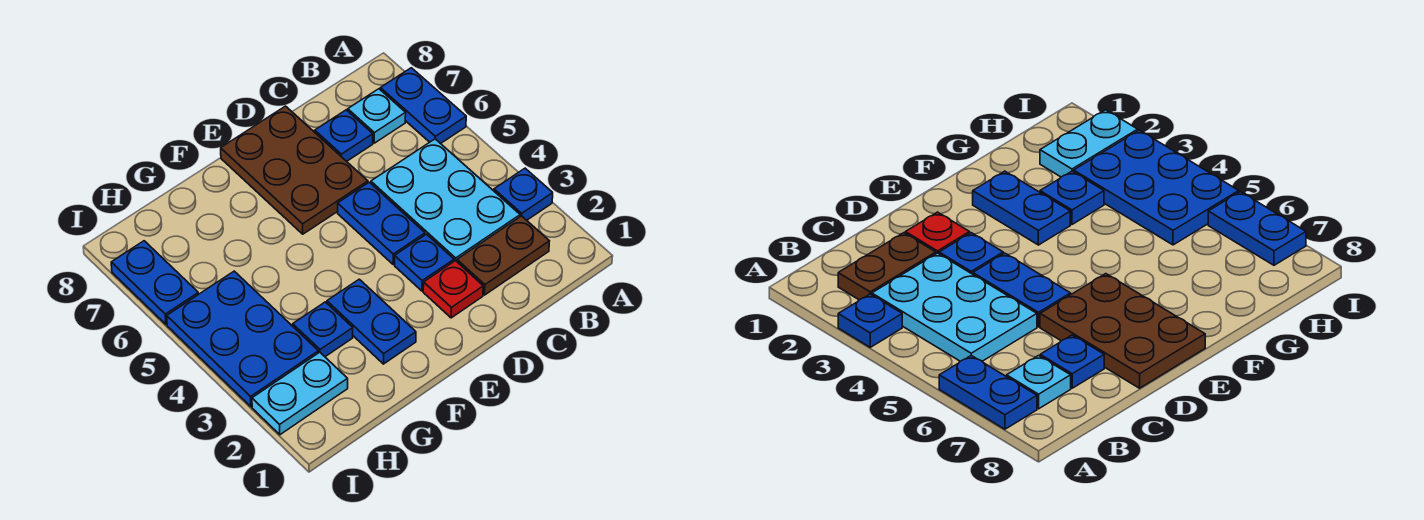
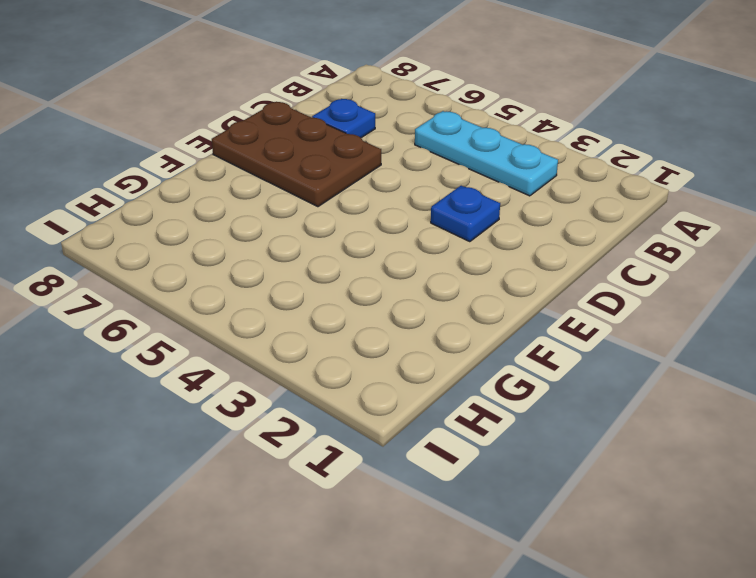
cyan plate B3:B5 level 1 -> cyan plate B3:C5 level 1
none -> blue plate A3 level 1
none -> blue plate A6:A7 level 1
none -> brown plate B2:C2 level 1

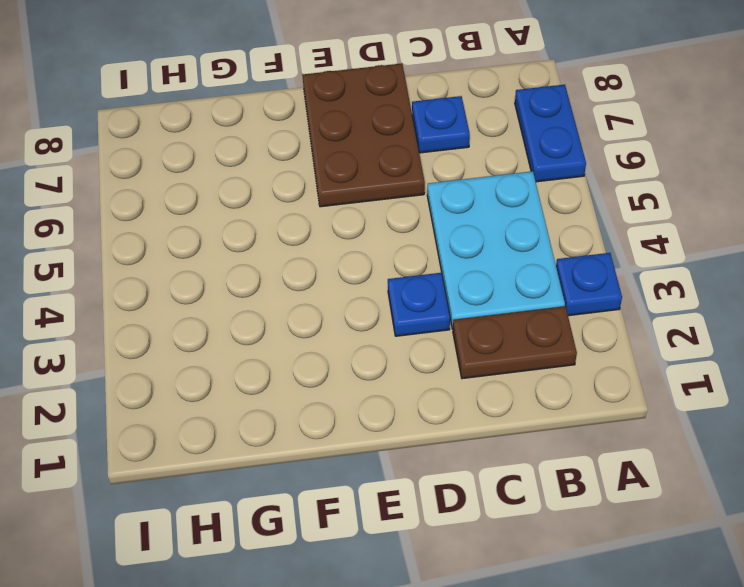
none -> cyan plate B7 level 1
none -> red plate D2 level 1
none -> blue plate D4:D5 level 1

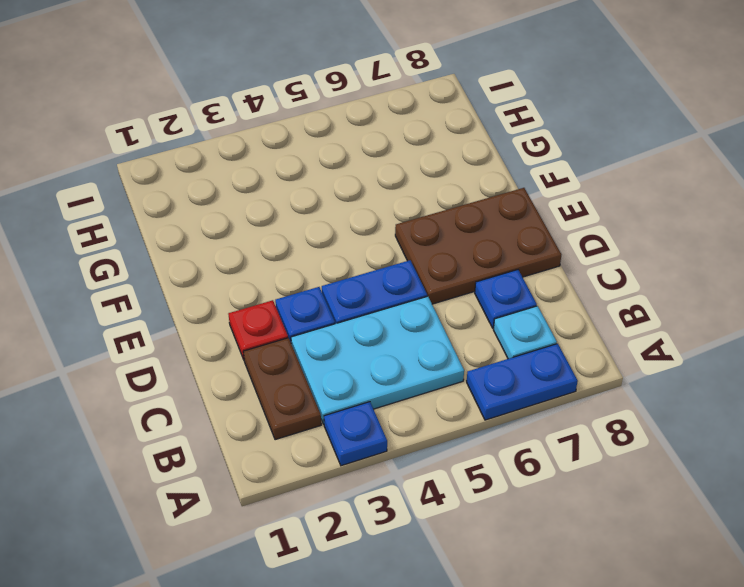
none -> blue plate F2:F3 level 1
none -> blue plate G3 level 1
none -> cyan plate H2:I2 level 1

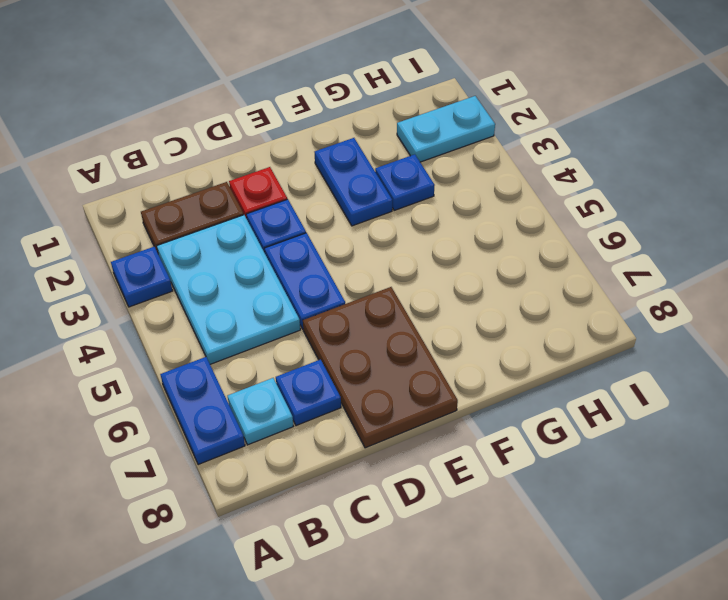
none -> blue plate H3:I5 level 1
none -> blue plate I6:I7 level 1

